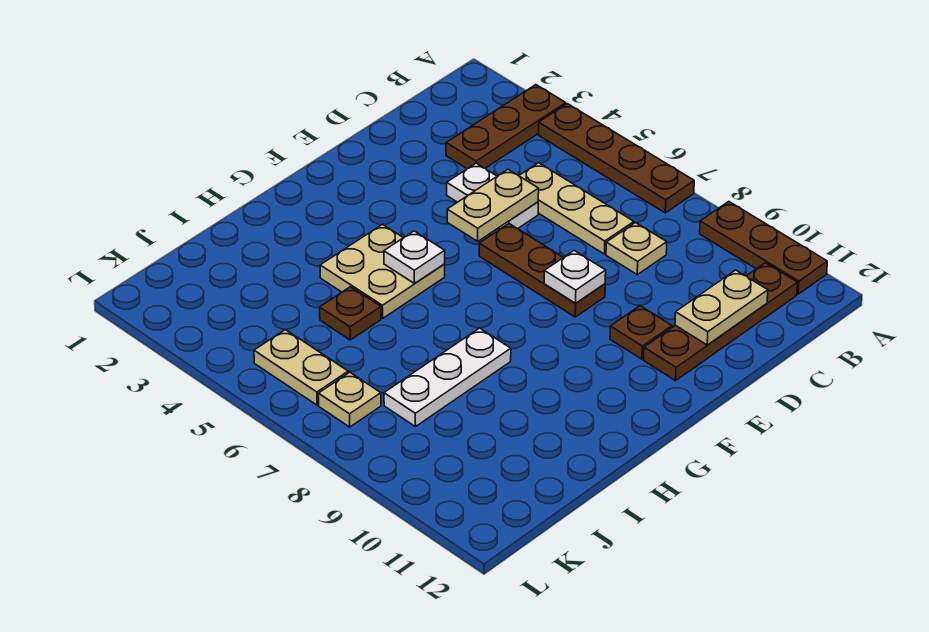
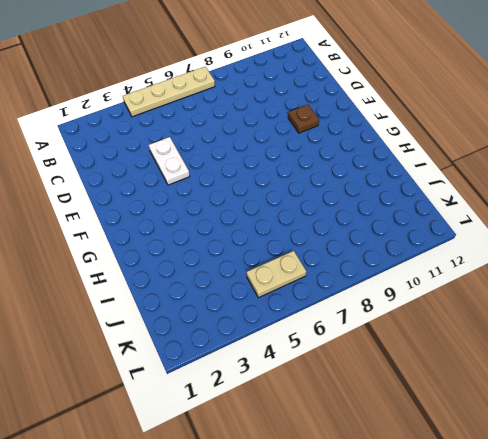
tan plate A4:A7 level 1 -> brown plate A4:A7 level 1
white plate D4:E4 level 1 -> white plate D4:D5 level 1
none -> brown plate A3:C3 level 1
none -> brown plate A9:A11 level 1
none -> brown plate B11:E11 level 1

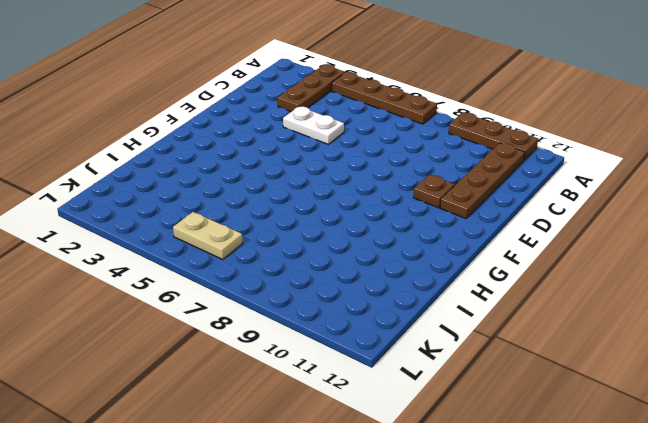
none -> tan plate C5:C7 level 1
none -> tan plate C8 level 1
none -> brown plate E6:E8 level 1

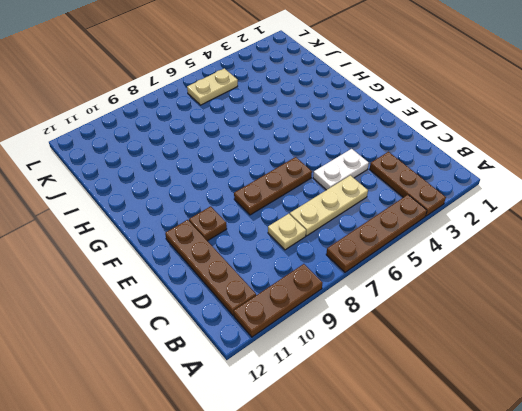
none -> tan plate G4:H5 level 1
none -> white plate H8:J8 level 1
none -> brown plate I5 level 1

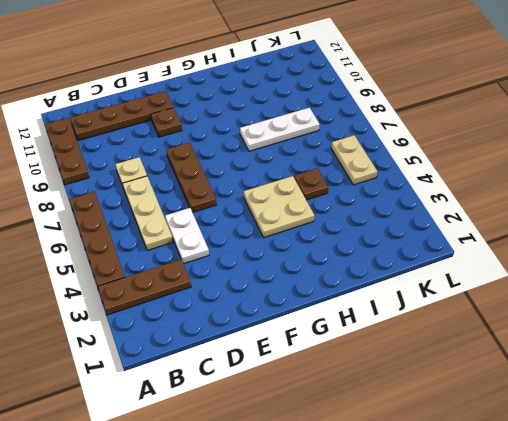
none -> tan plate K7 level 1
none -> tan plate C11:D11 level 2
none -> tan plate D5:E5 level 2

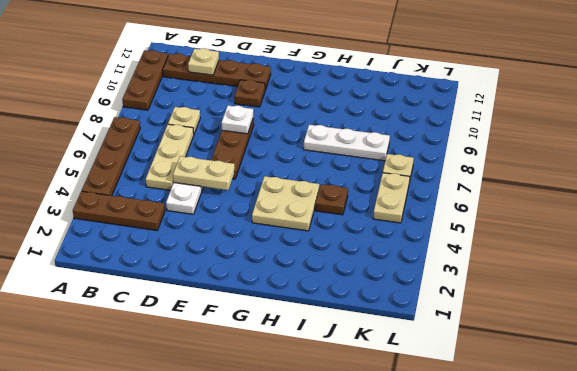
tan plate C11 level 2 -> tan plate C11:D11 level 2
none -> white plate G5 level 2

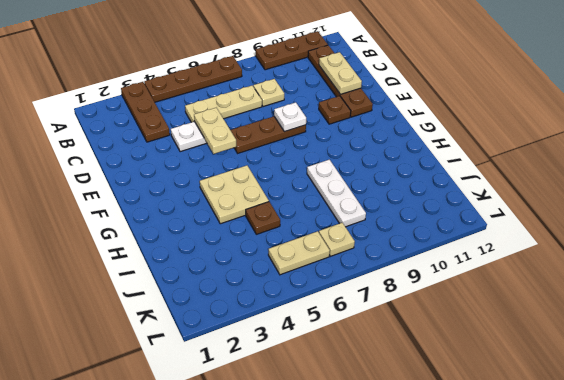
none -> white plate G5 level 2

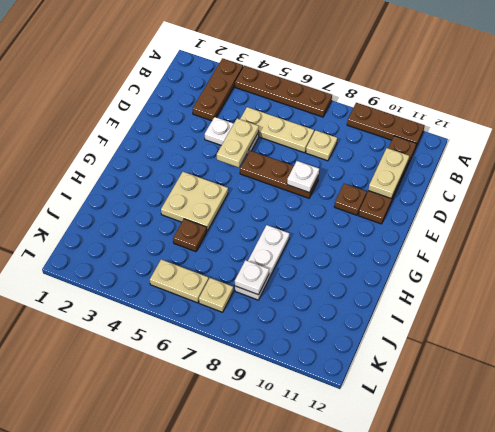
white plate J8 level 2 -> white plate G5 level 2

